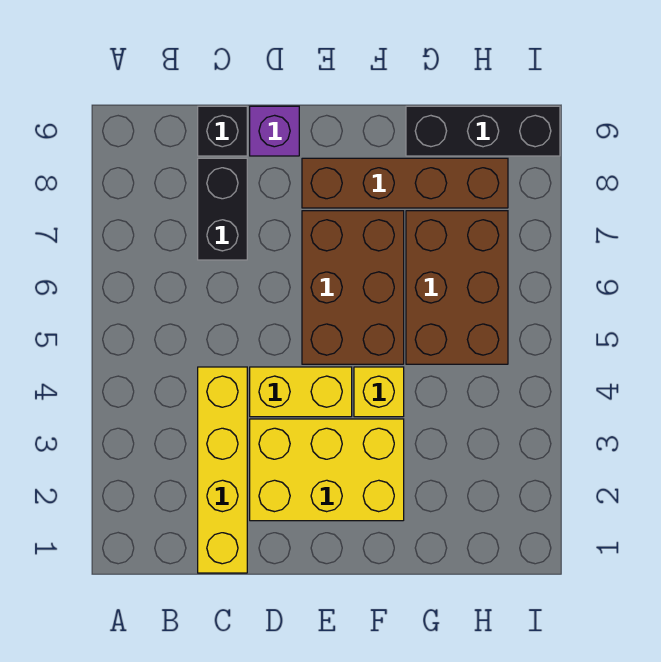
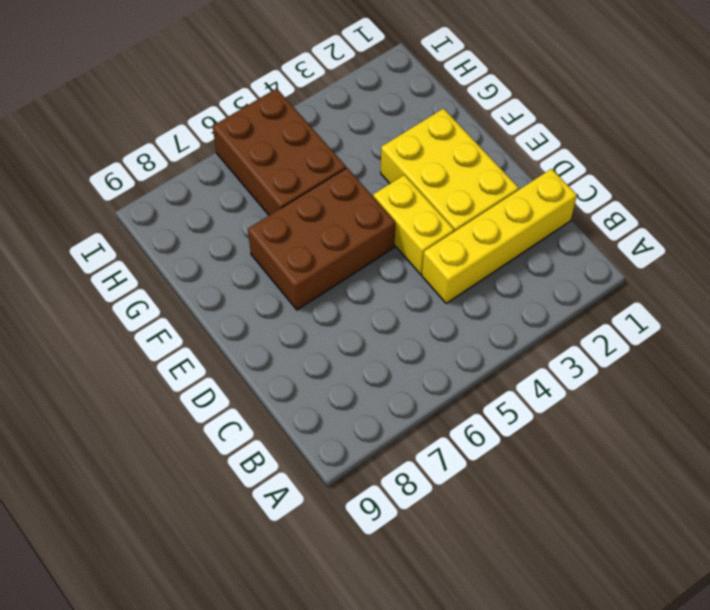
brown brick G5:I6 level 1 -> brown brick G5:H7 level 1
none -> black brick C7:C8 level 1
none -> black brick C9 level 1

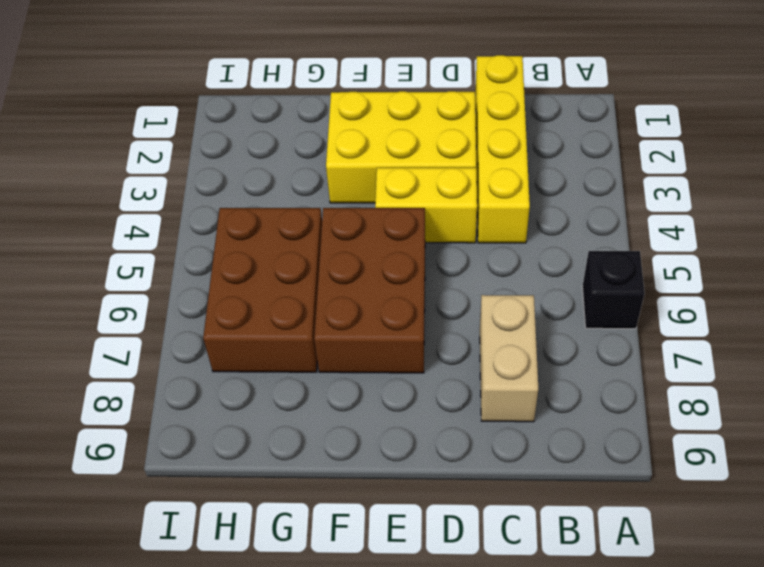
black brick A6 level 1 -> black brick C9 level 1
tan brick C7:C8 level 1 -> black brick C7:C8 level 1
none -> purple brick D9 level 1
none -> brown brick E8:H8 level 1

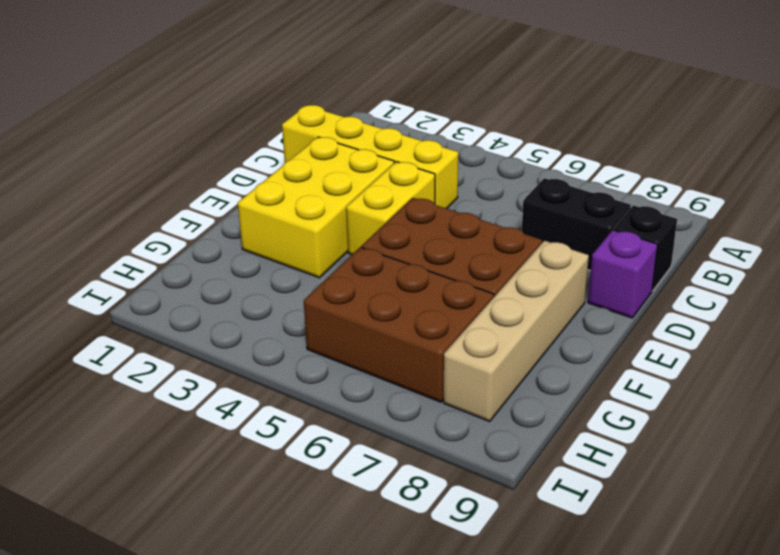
tan brick E8:H8 level 1 -> brown brick E8:H8 level 1
none -> yellow brick F4 level 1
none -> black brick G9:I9 level 1

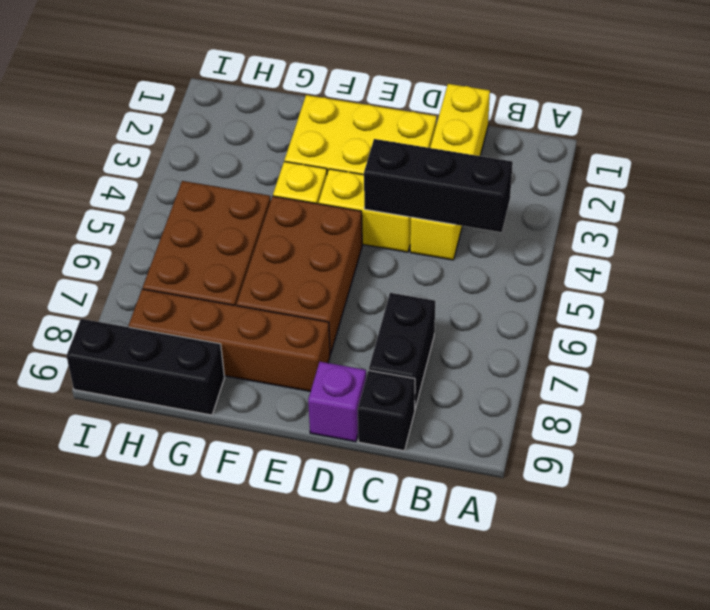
black brick B4:D4 level 2 -> none

